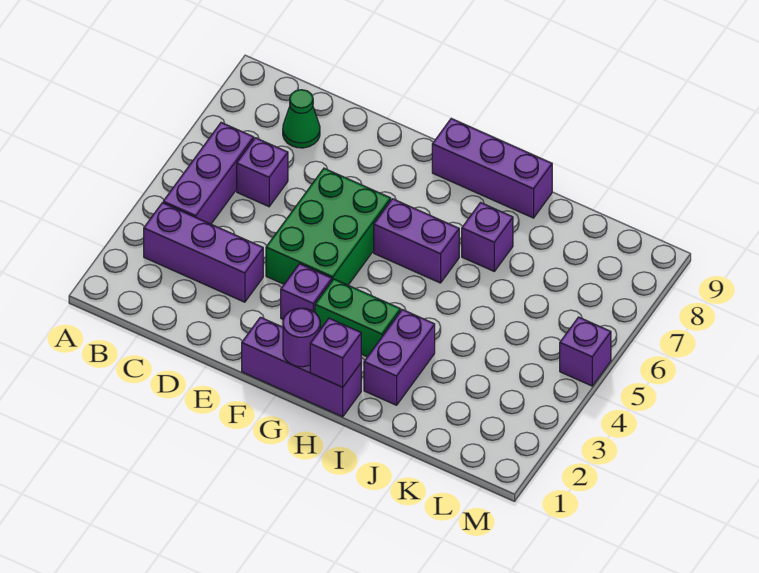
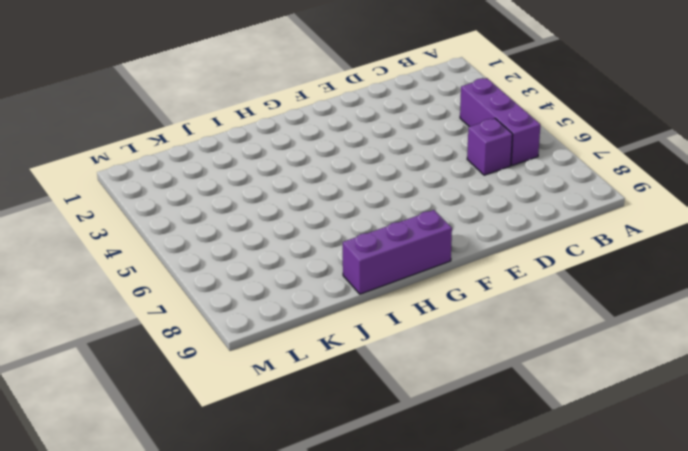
none -> purple brick B3:D3 level 1
none -> green cone C8 level 1
none -> green brick E4:F6 level 1

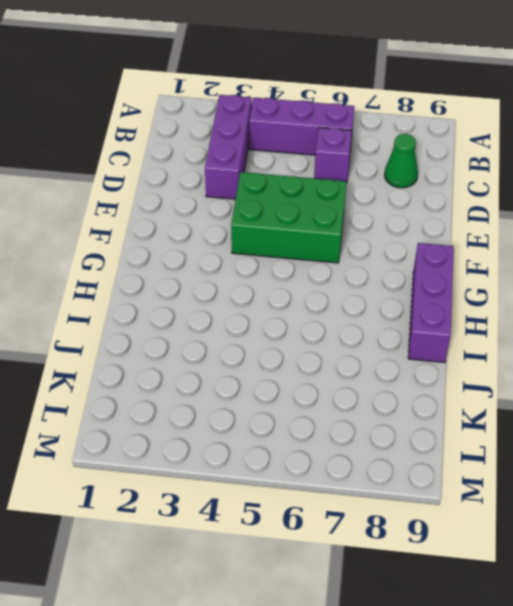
none -> purple brick F1:H1 level 1
none -> purple brick F3 level 1
none -> green brick G3:H3 level 1

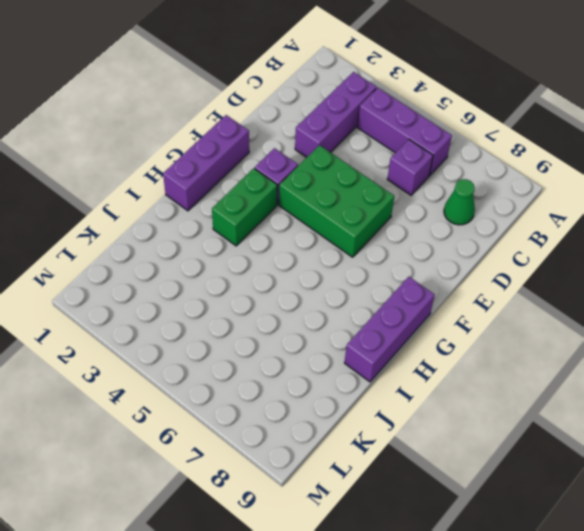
none -> purple brick G6:H6 level 1
none -> purple brick I2:I3 level 1
none -> purple brick I7 level 1

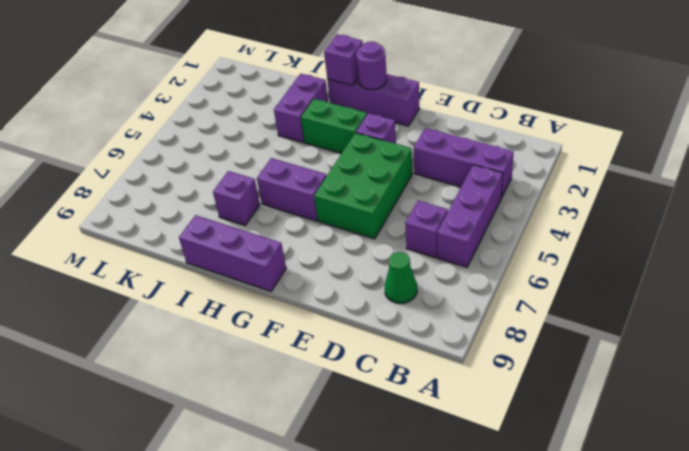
none -> purple brick M5 level 1

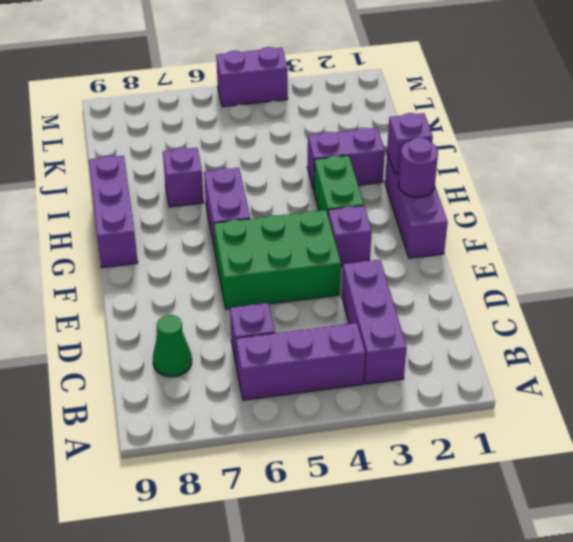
purple brick M4:M5 level 1 -> purple brick M5 level 1

